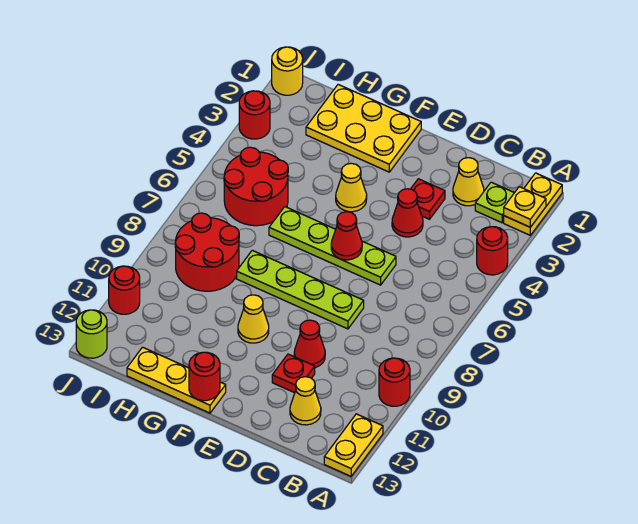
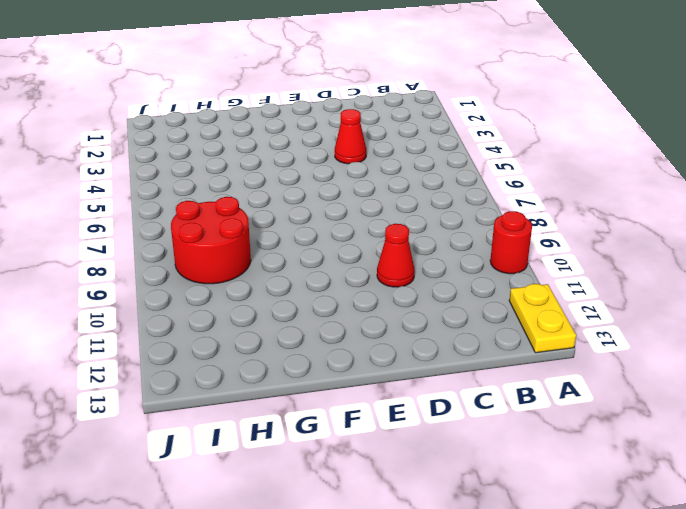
none -> yellow plate A1:A2 level 1
none -> red round brick A4 level 1
none -> lime plate B2 level 1

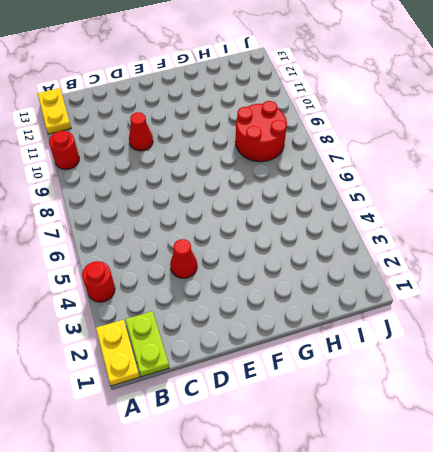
lime plate B1:B2 level 1 -> lime plate B2 level 1
none -> yellow cone C2 level 1
none -> yellow cone C12 level 1
none -> red plate D3 level 1

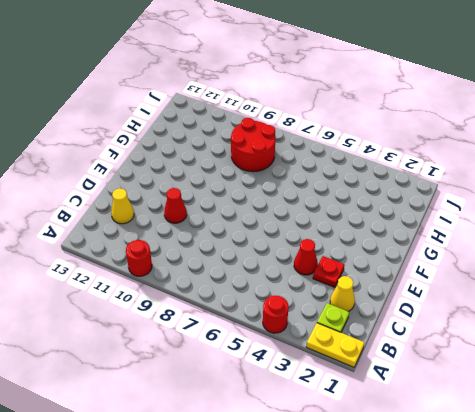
none -> yellow plate A12:A13 level 1
none -> lime plate D6:G6 level 1
none -> lime plate D8:G8 level 1

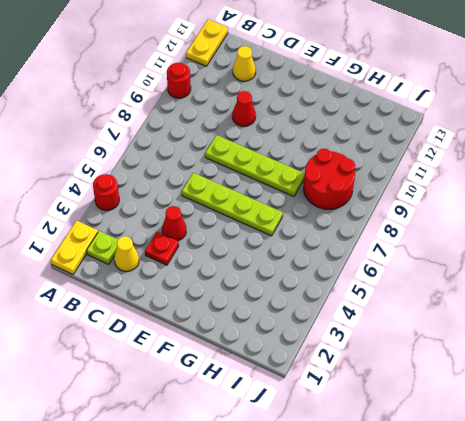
none -> red plate D11 level 1
none -> yellow plate F1:H2 level 1
none -> yellow cone F4 level 1

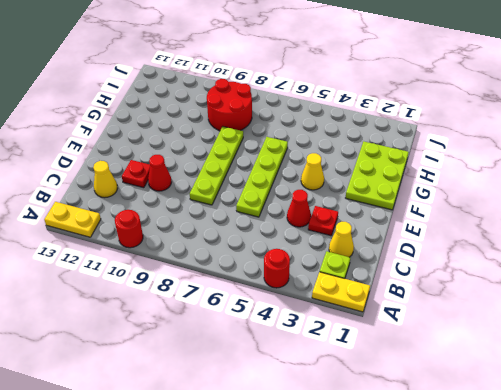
lime plate F1:H2 level 1 -> yellow plate F1:H2 level 1
none -> yellow cone F10 level 1
none -> yellow plate F13:H13 level 1
none -> red round brick H5:I6 level 1

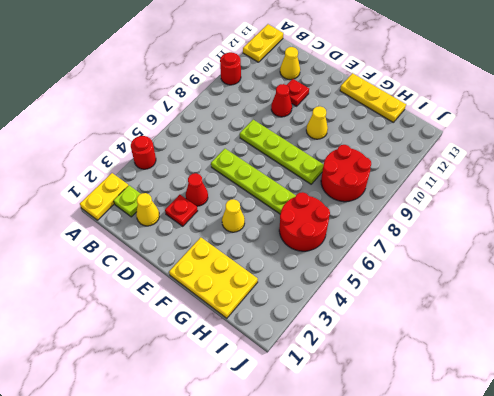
none -> yellow round brick J1 level 1
none -> red round brick J3 level 1
none -> red round brick J11 level 1

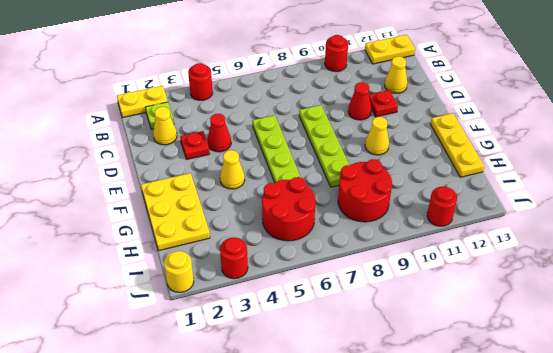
none -> lime round brick J13 level 1
none -> yellow plate A2 level 2
none -> red cone E6 level 2

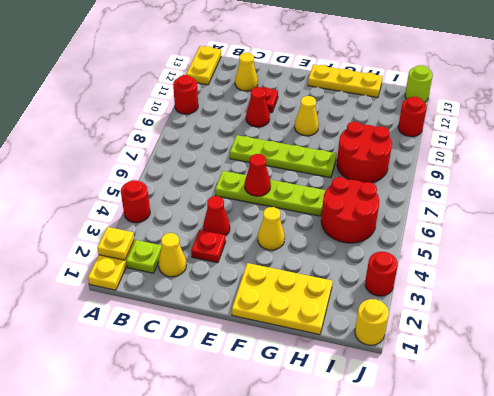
none -> red round brick F13 level 2

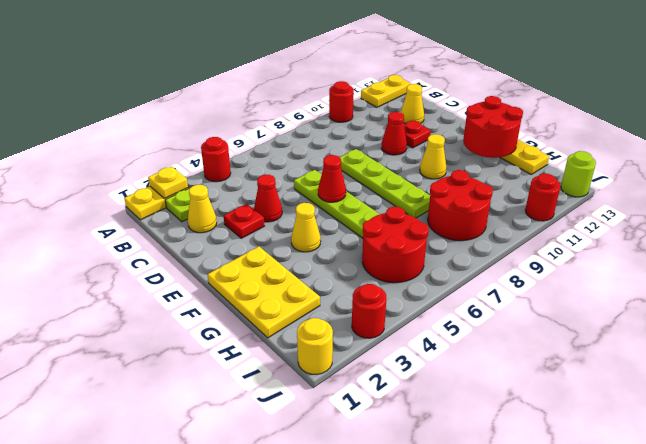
red round brick F12:G13 level 2 -> red round brick F13 level 2

